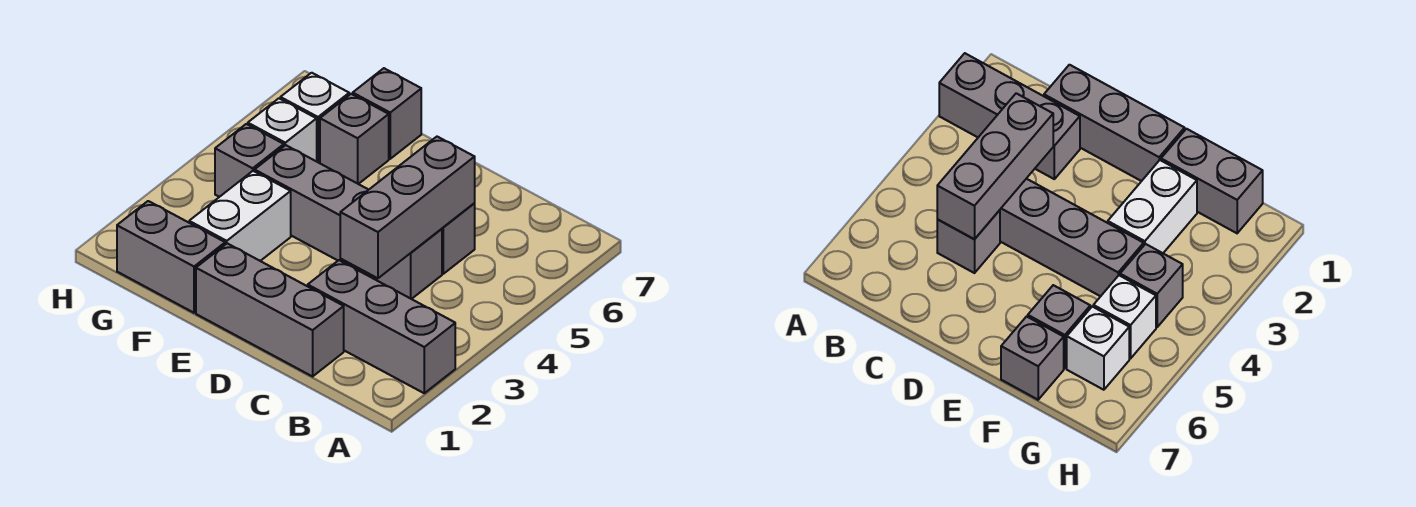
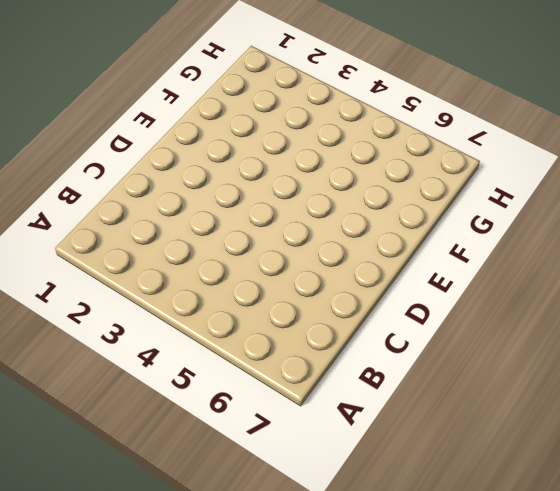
none -> grey brick A2:C2 level 1
none -> grey brick C1:E1 level 1
none -> grey brick C4:F4 level 1

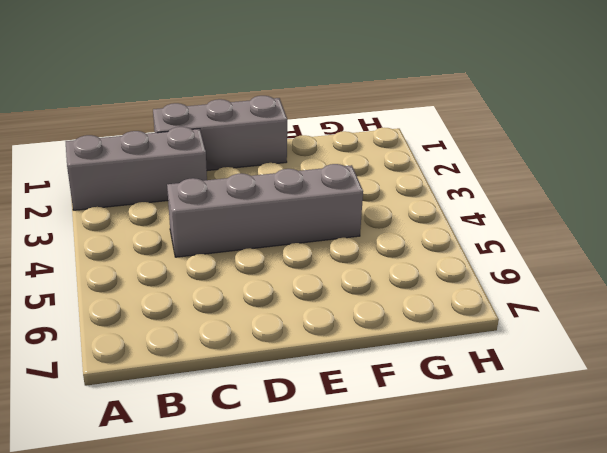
none -> grey brick C5 level 1
none -> grey brick F1:G1 level 1
none -> white brick F2:F3 level 1

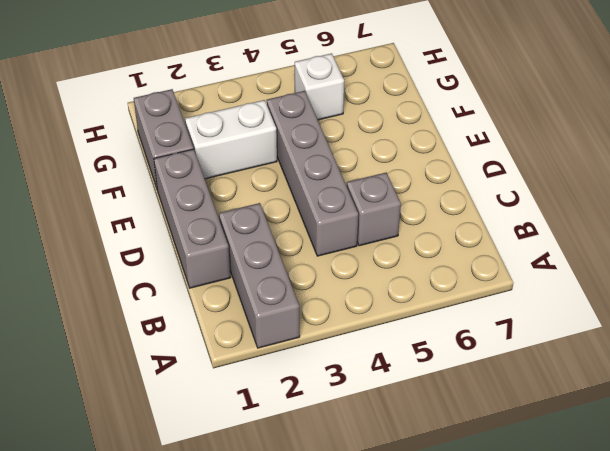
none -> grey brick F6 level 1
none -> grey brick F7 level 1
none -> grey brick G4 level 1

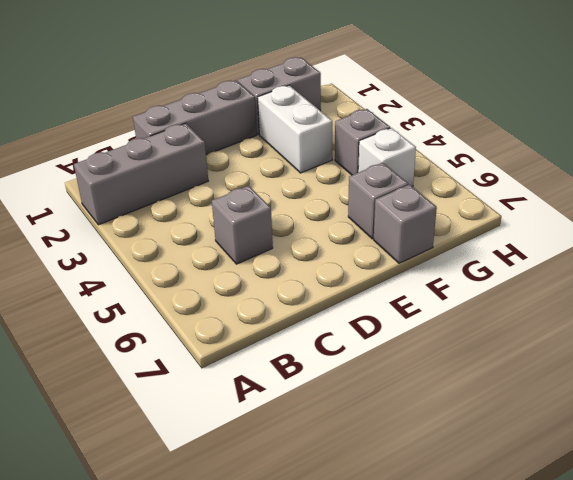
none -> grey brick C4:F4 level 1
none -> white brick G6 level 1
none -> grey brick C3:C5 level 2

